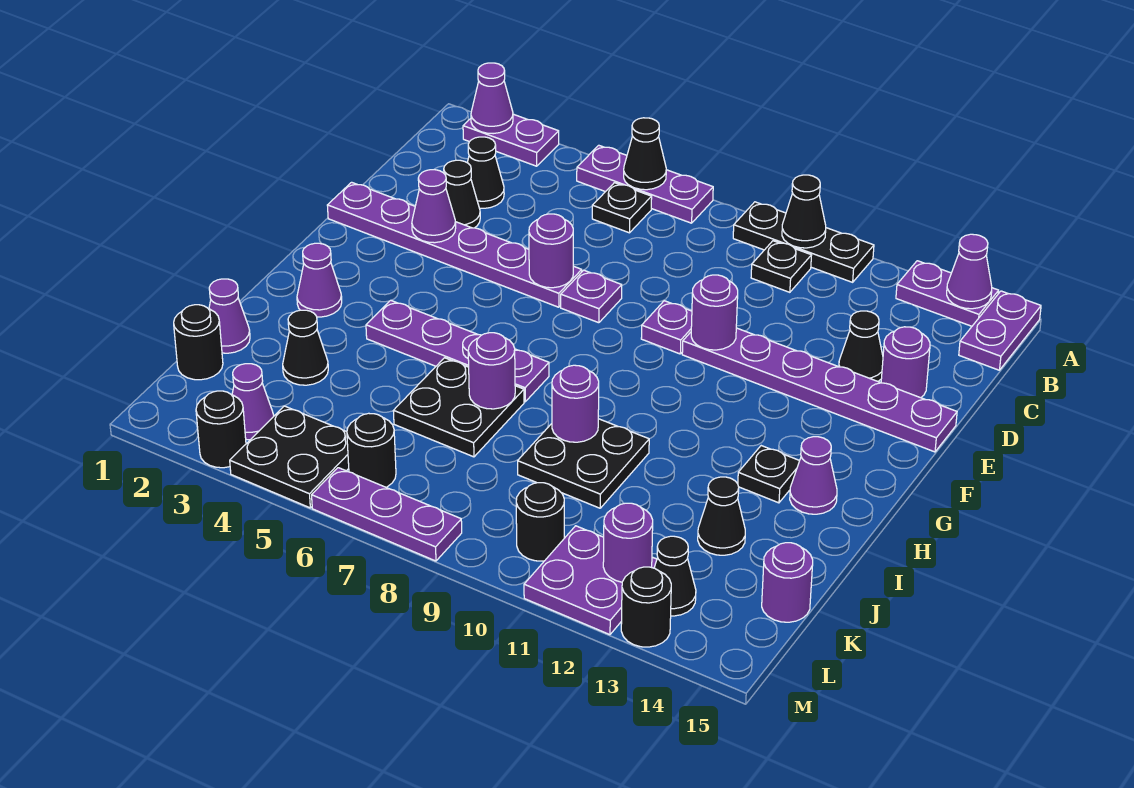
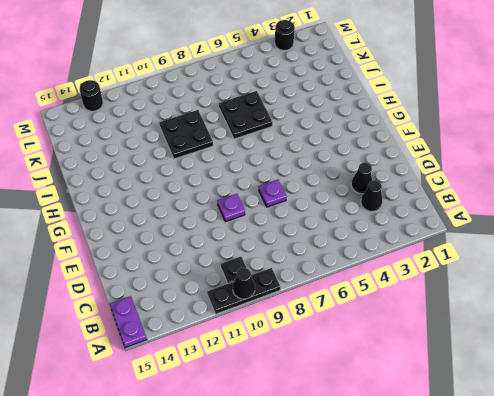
none -> purple plate A2:A3 level 1
none -> purple plate A5:A7 level 1
none -> purple plate A13:A14 level 1
none -> black plate B6 level 1

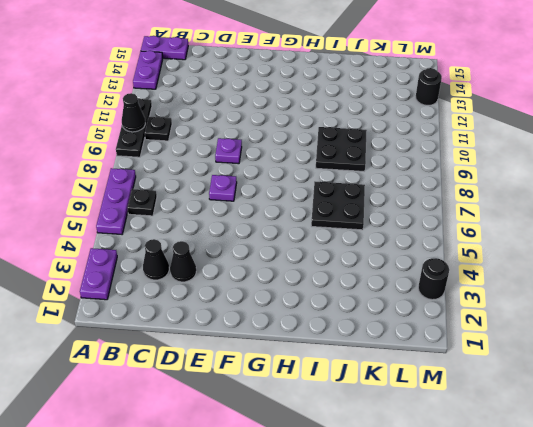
none -> black cone D13 level 1
none -> purple round brick D14 level 1
none -> purple plate E1:E6 level 1
none -> purple plate E10:E15 level 1

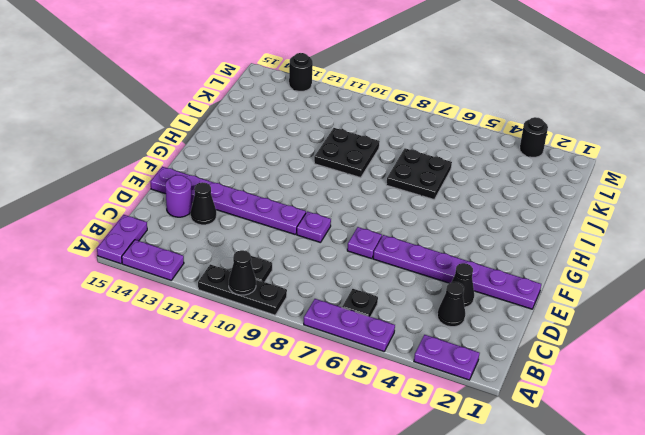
none -> purple cone H2 level 1
none -> purple plate H4:H7 level 1
none -> black plate H13 level 1
none -> purple cone H14 level 1

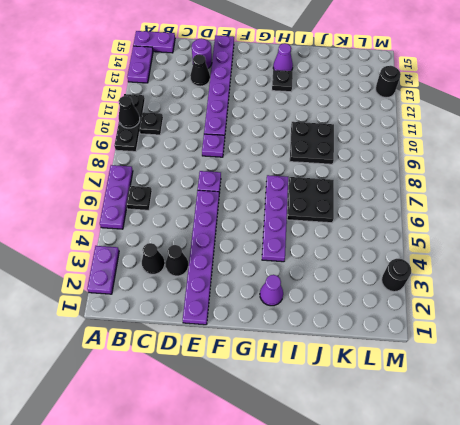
none -> purple cone J1 level 1
none -> black cone J3 level 1
none -> black cone J13 level 1
none -> black round brick K1 level 1

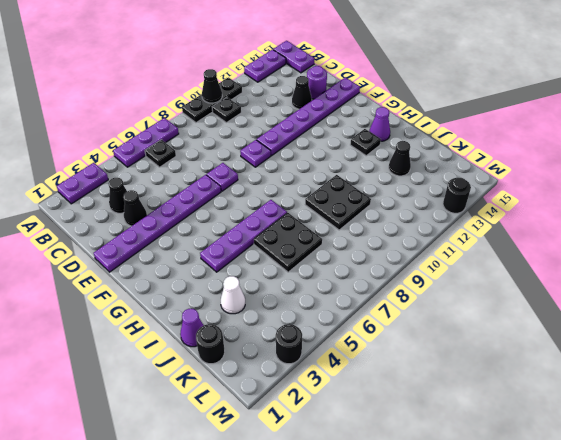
white cone J3 level 1 -> black cone J3 level 1
none -> purple cone H2 level 1
none -> purple round brick K15 level 1
none -> purple cone L3 level 1
none -> black plate L4:M5 level 1

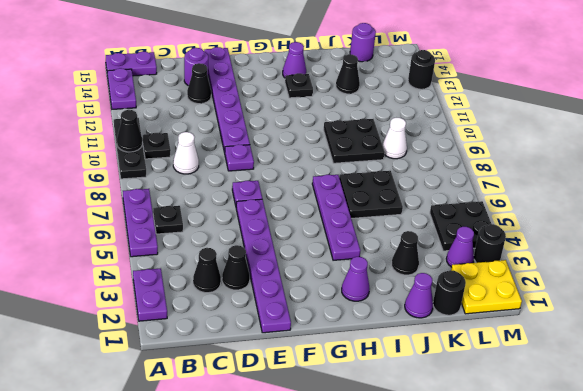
white cone C9 level 1 -> none
white cone K9 level 1 -> none
yellow plate L1:M2 level 1 -> none
none -> black round brick L6 level 1
none -> black round brick L10 level 1
none -> purple plate L11:M12 level 1
none -> black cone L13 level 1

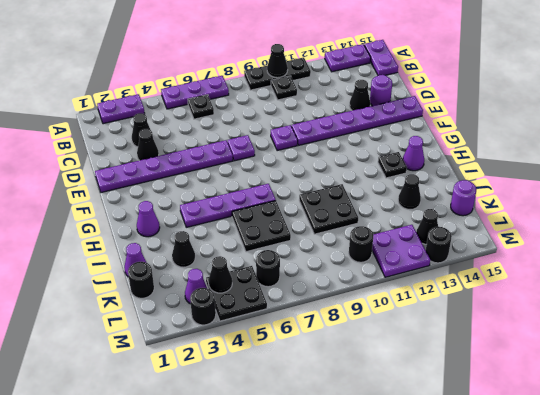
black cone L4 level 2 -> black cone A6 level 2
none -> purple plate M6:M8 level 1
none -> purple cone A2 level 2
none -> purple cone A14 level 2
none -> purple cone E3 level 2

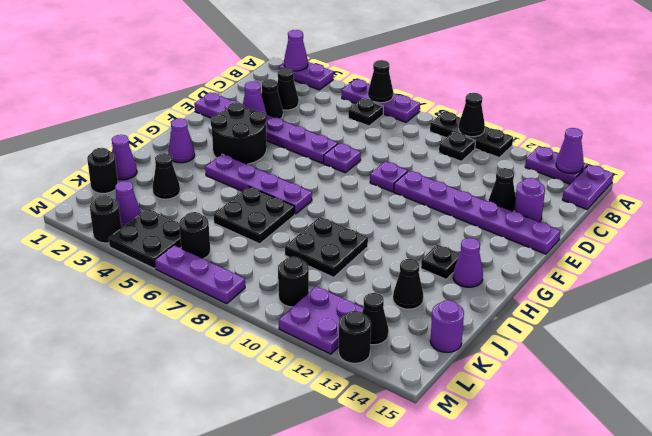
black round brick F3:G4 level 1 -> none
none -> purple round brick E6 level 2
none -> purple round brick E10 level 2
none -> purple round brick I7 level 2
none -> purple round brick I9 level 2

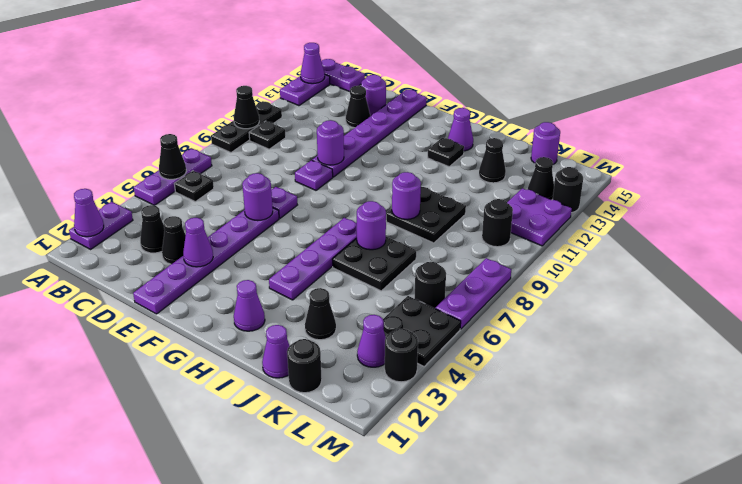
none -> purple round brick L12 level 2

